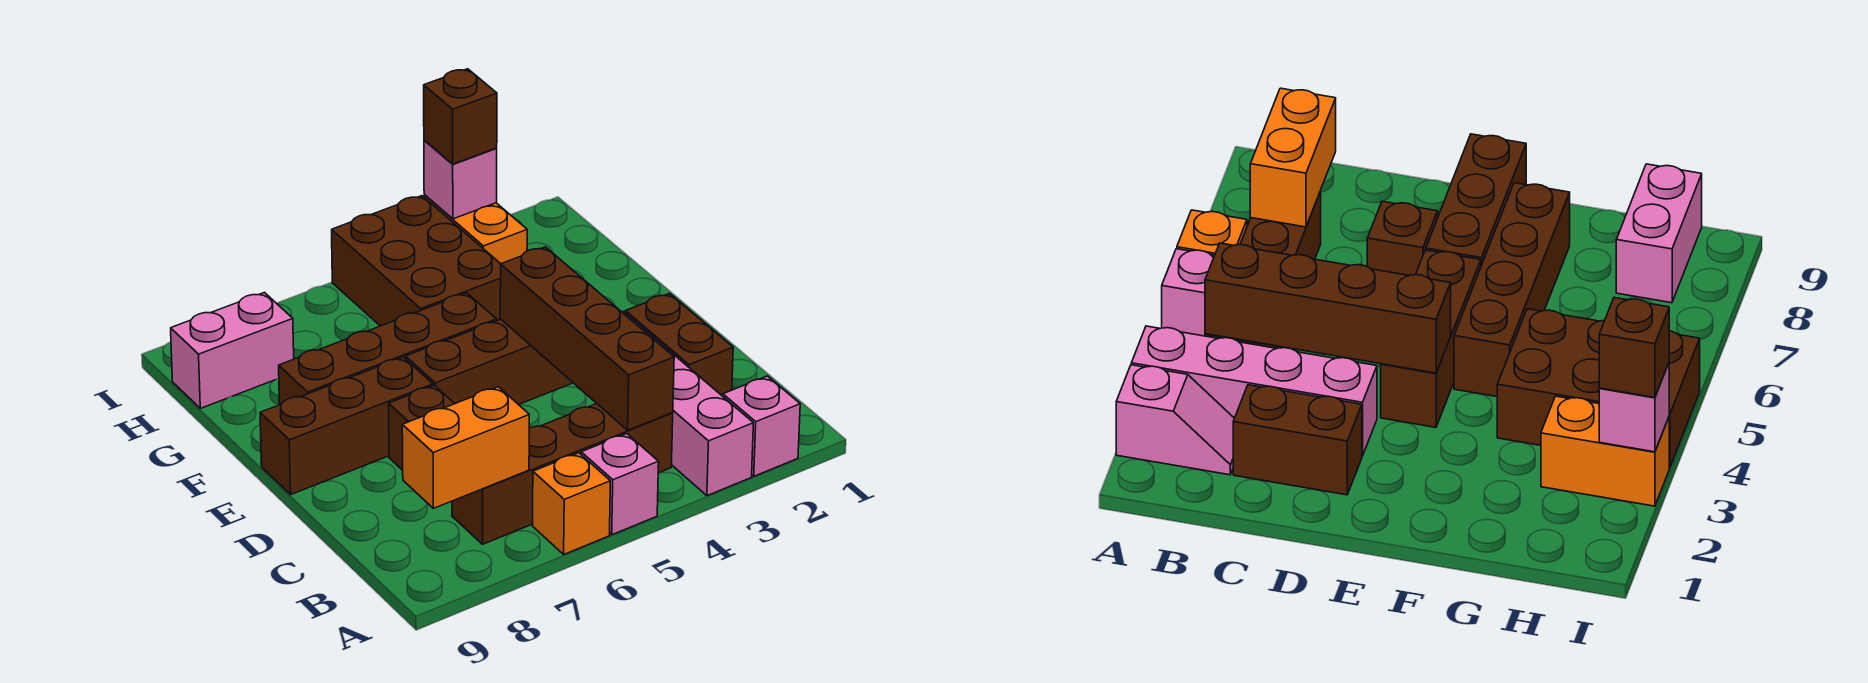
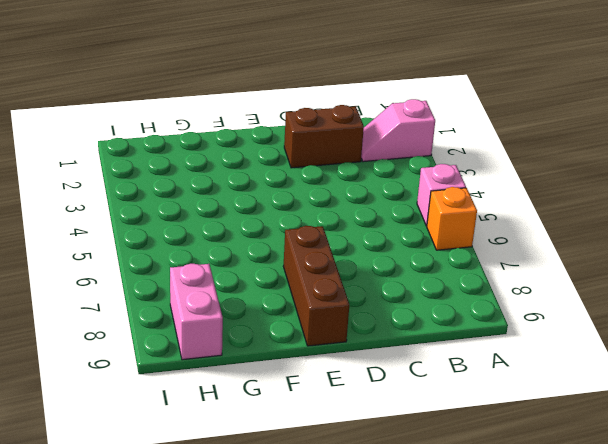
none -> pink brick A3:D3 level 1
none -> brown brick B4:B7 level 1
none -> brown brick D7 level 1

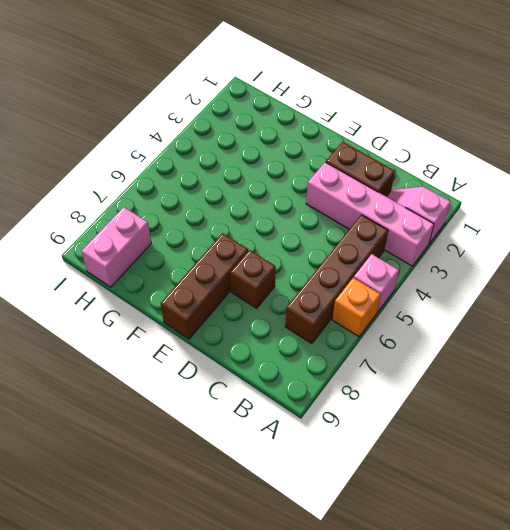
none -> brown brick E4:E6 level 1
none -> brown brick F5:F8 level 1
none -> brown brick G4:I5 level 1

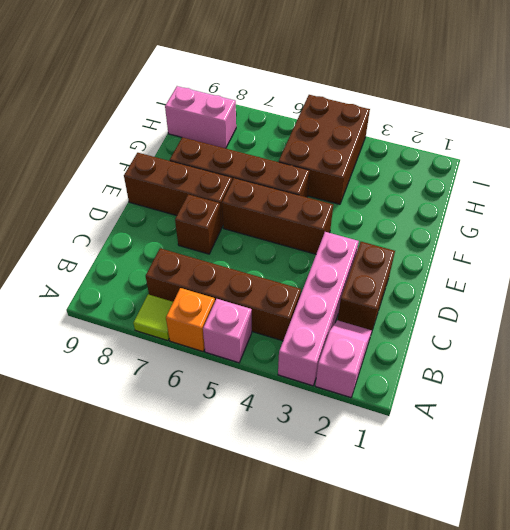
lime tile A7 level 1 -> none
none -> orange brick H3:I3 level 1
none -> brown brick B4:E4 level 2
none -> orange brick B7:B8 level 2

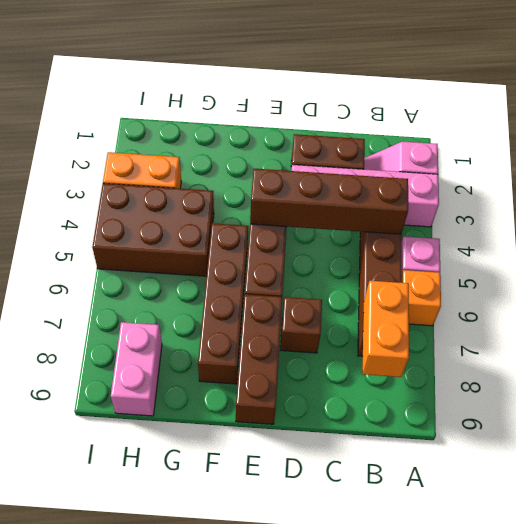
none -> pink brick I3 level 2
none -> brown brick I3 level 3

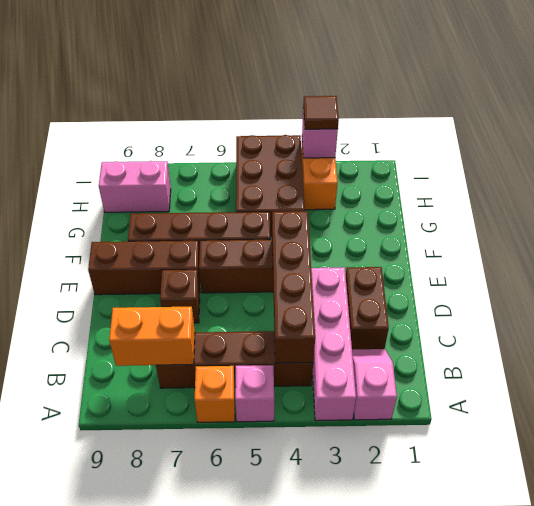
brown tile I3 level 3 -> brown brick I3 level 3

